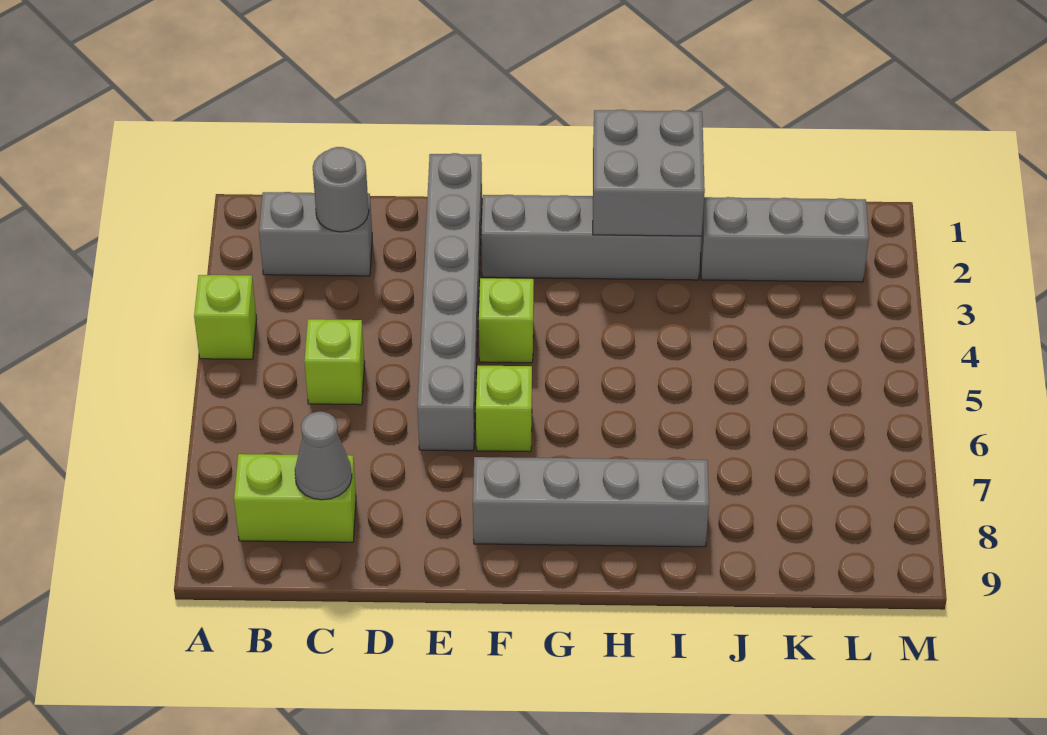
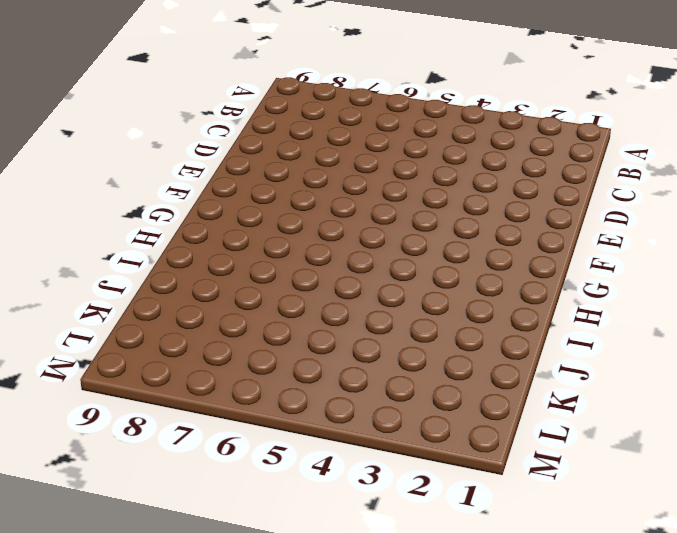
none -> lime brick A4 level 1
none -> grey brick B2:C2 level 1
none -> lime brick B8:C8 level 1

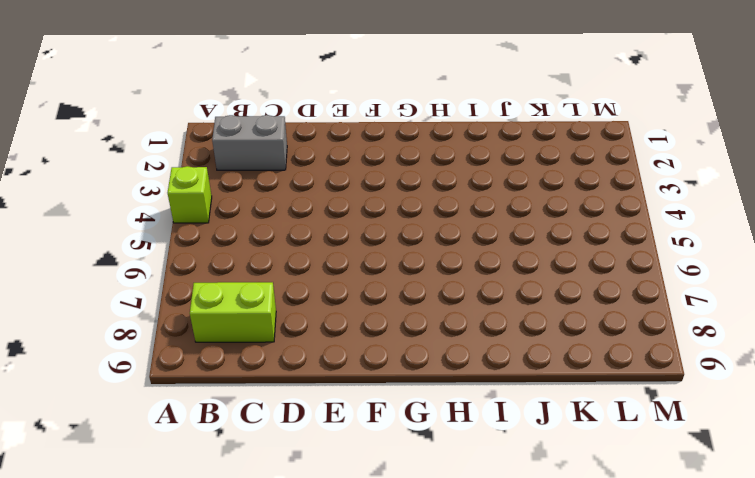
none -> lime brick C5 level 1
none -> grey brick E1:E6 level 1
none -> grey brick F2:I2 level 1

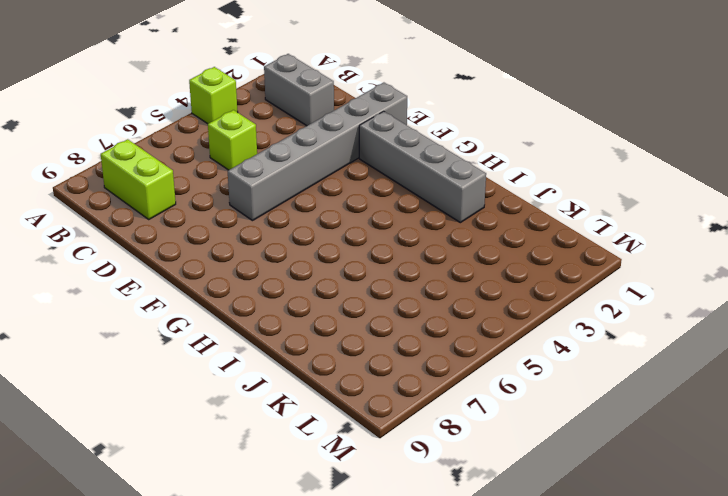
none -> lime brick F4 level 1
none -> lime brick F6 level 1
none -> grey brick F8:I8 level 1

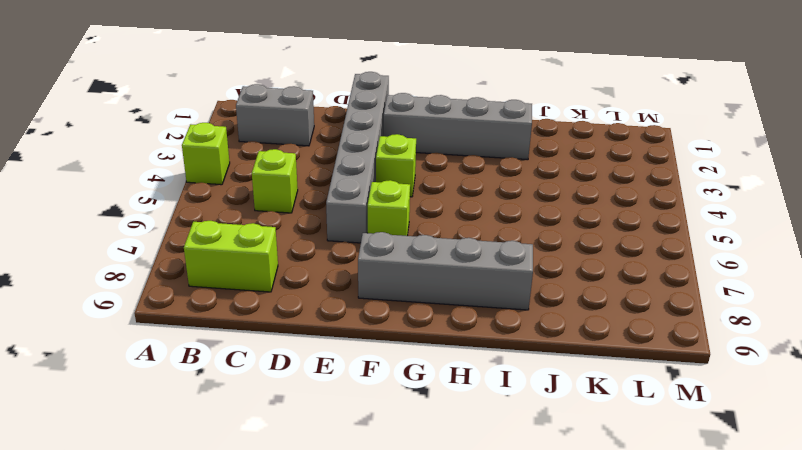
none -> grey brick J2:L2 level 1
none -> grey round brick C2 level 2
none -> grey cone C8 level 2

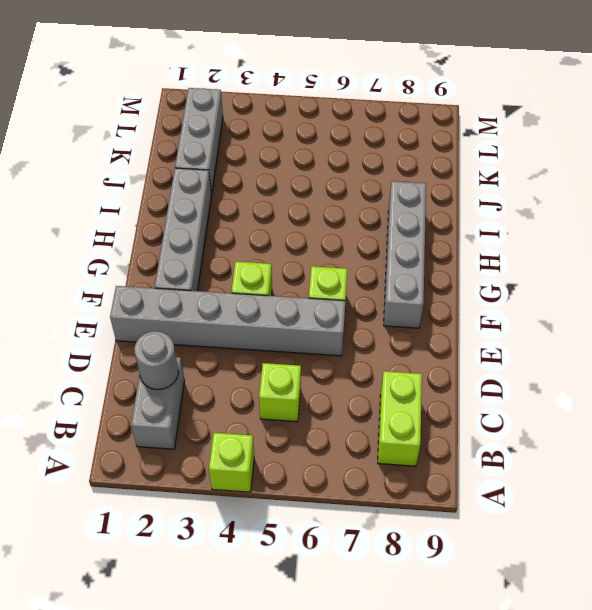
none -> grey cone C8 level 2
none -> grey brick H1:I2 level 2

